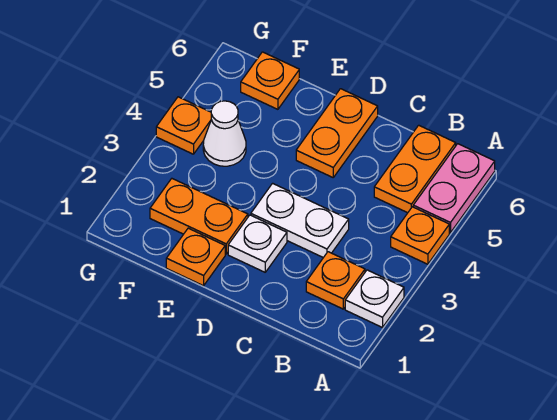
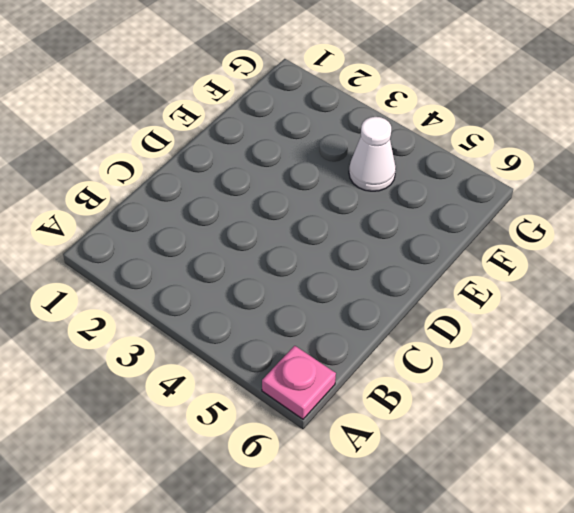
pink plate A6 level 1 -> pink plate A5:A6 level 1
none -> white plate A2 level 1
none -> orange plate A4 level 1
none -> orange plate B2 level 1

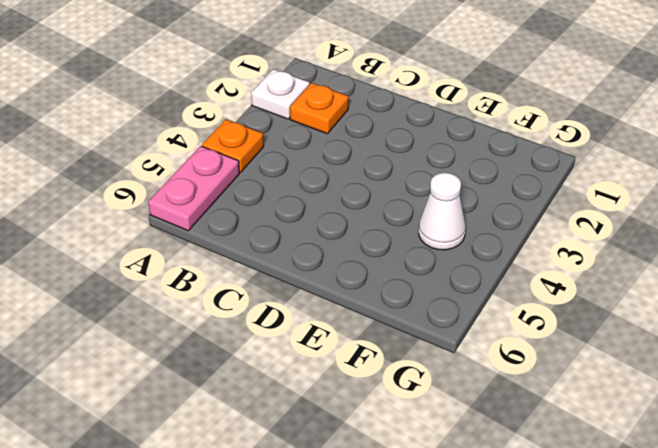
none -> orange plate B5:B6 level 1
none -> white plate C3:D3 level 1
none -> white plate D2 level 1

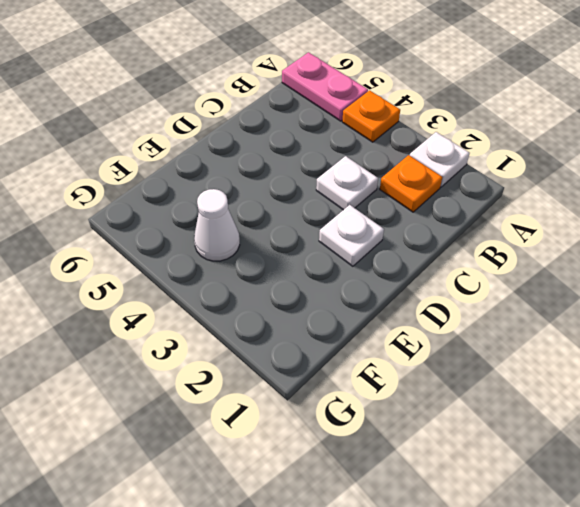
white plate C3 level 1 -> white plate C3:D3 level 1
none -> orange plate B5:B6 level 1
none -> orange plate D5:D6 level 1
none -> orange plate E1 level 1

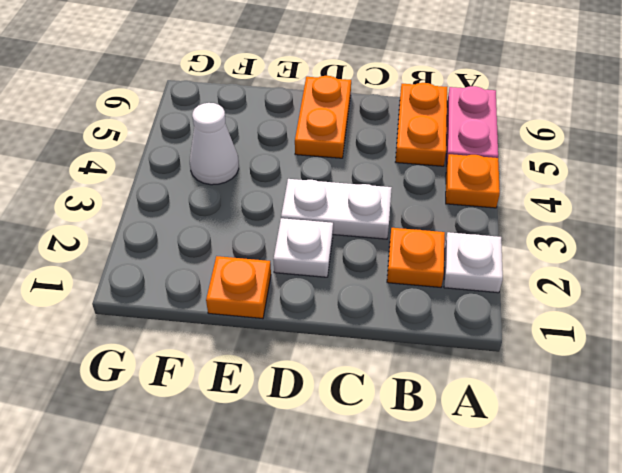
none -> orange plate E2:F2 level 1
none -> orange plate F6 level 1
none -> orange plate G4 level 1

